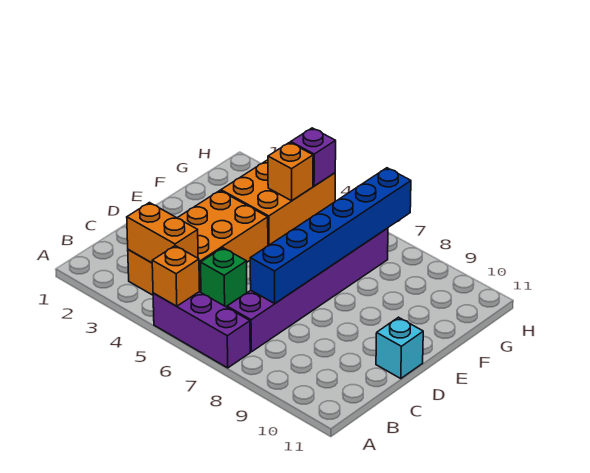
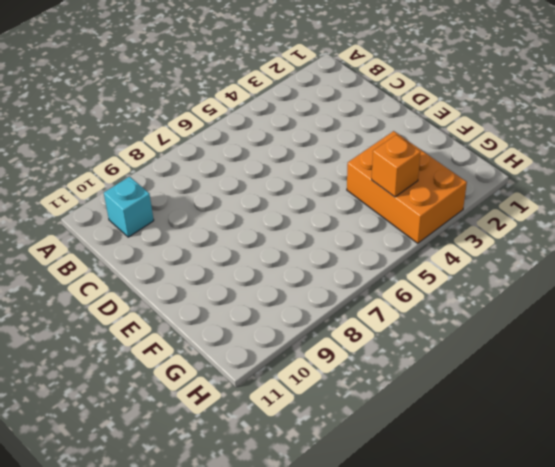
cyan brick B10 level 1 -> cyan brick D11 level 1
none -> purple brick A5:A7 level 1
none -> orange brick B3:E4 level 1

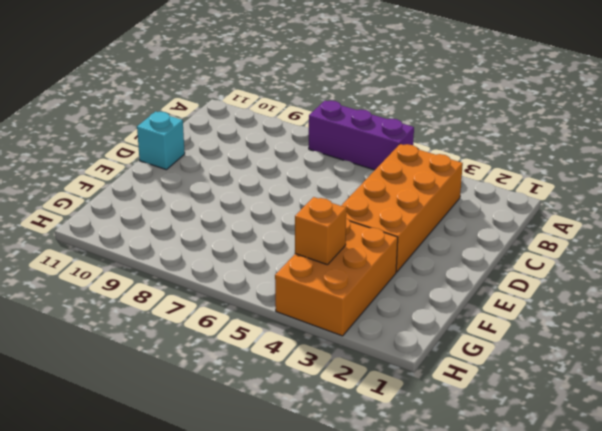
none -> purple brick B7:G7 level 1
none -> green brick C5 level 1

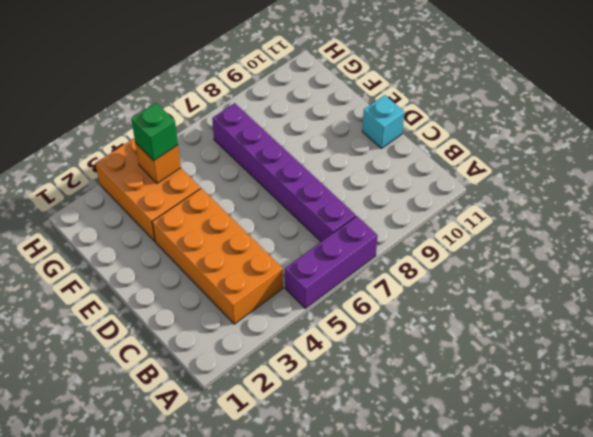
green brick G4 level 3 -> green brick C5 level 1
none -> orange brick A5 level 2
none -> orange brick B3:B4 level 2

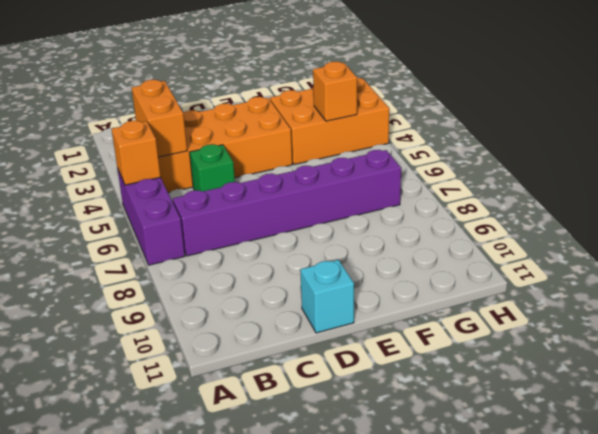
none -> blue brick C7:H7 level 2
none -> purple brick H4 level 2

